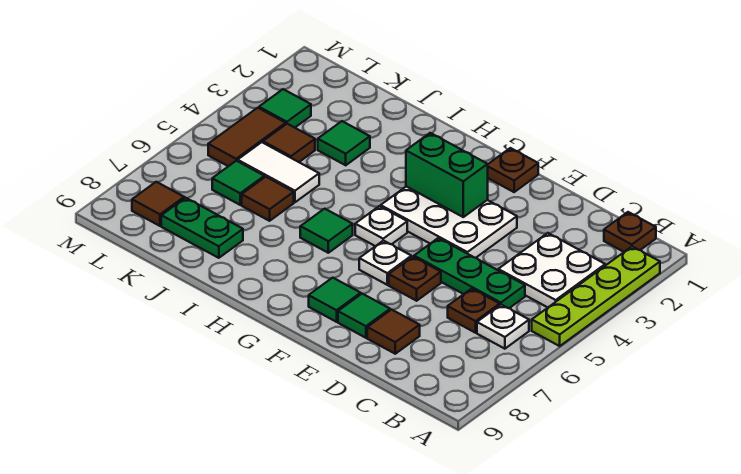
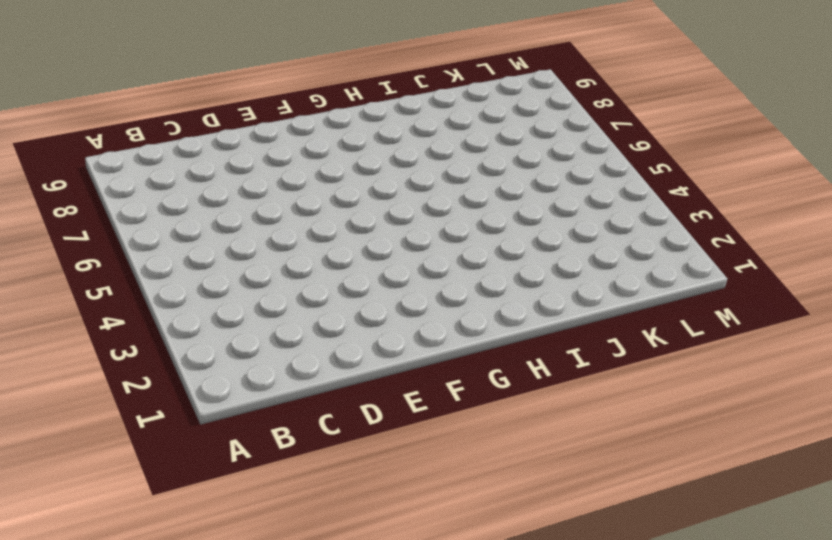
none -> lime plate A2:A5 level 1
none -> brown plate B1 level 1
none -> white plate B3:C4 level 1

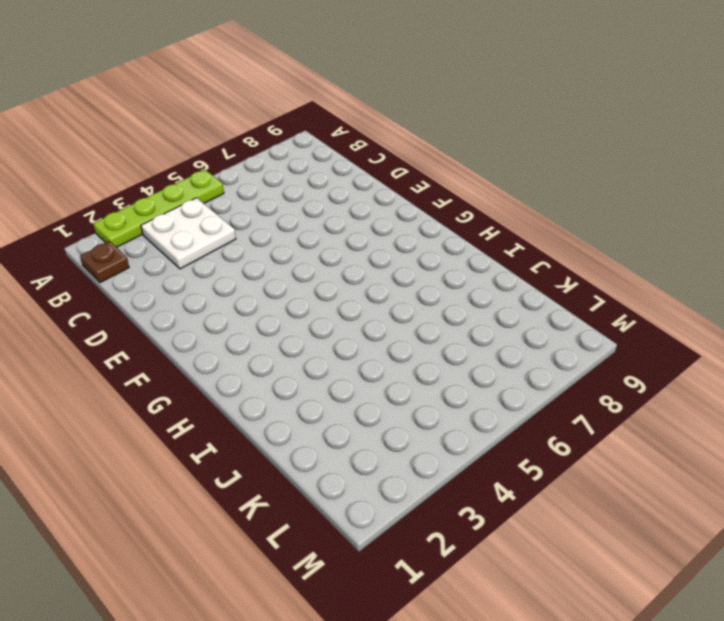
none -> white plate B6 level 1
none -> green plate C5:E5 level 1
none -> brown plate C6 level 1

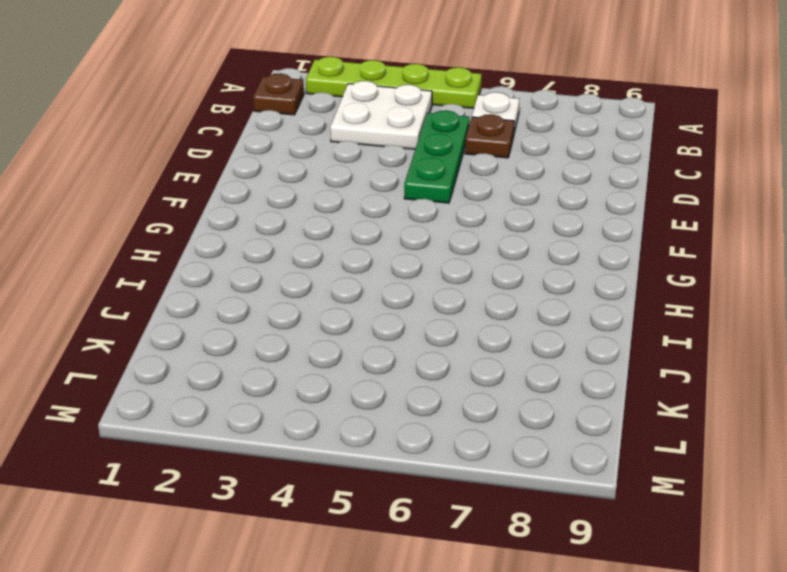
none -> brown tile D8 level 1
none -> white plate E3:G4 level 1
none -> brown plate E6 level 1

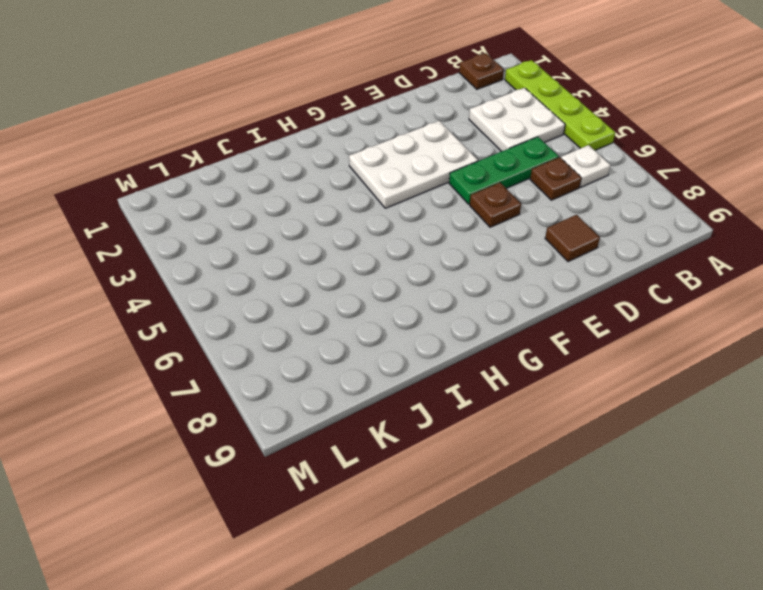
none -> green tile E8 level 1
none -> brown plate F1 level 1
none -> white plate F6 level 1

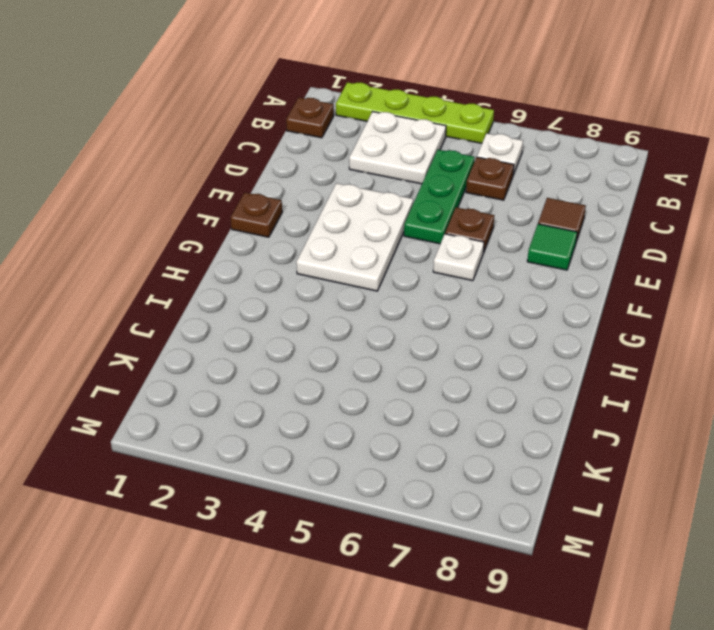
none -> green tile F8 level 1
none -> white plate G5 level 1
none -> green tile H6 level 1

